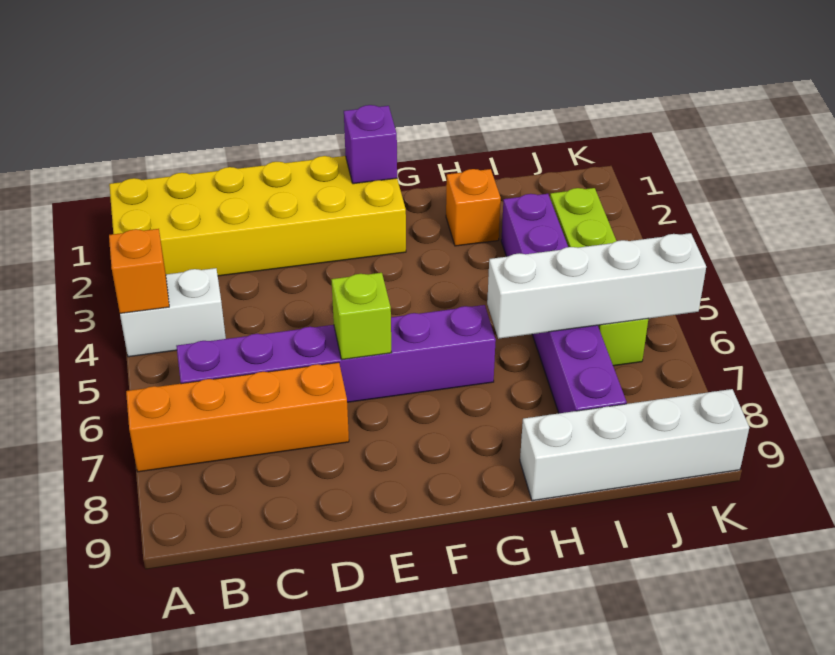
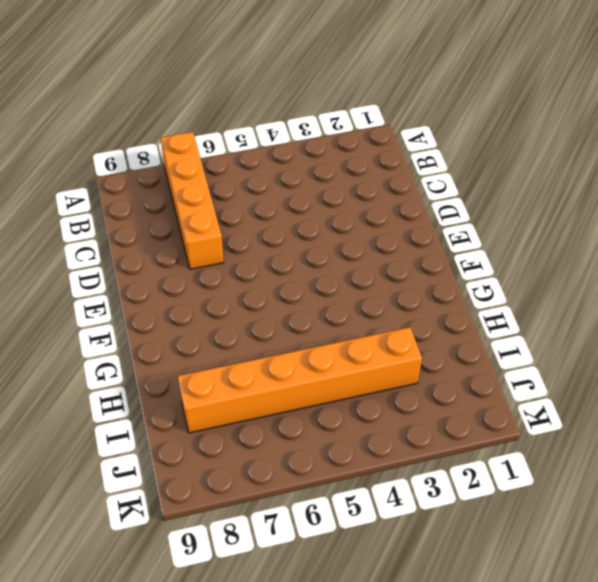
orange brick I3:I8 level 1 -> purple brick I3:I8 level 1
none -> yellow brick A1:F2 level 1
none -> white brick A4:B4 level 1
none -> purple brick B6:G6 level 1

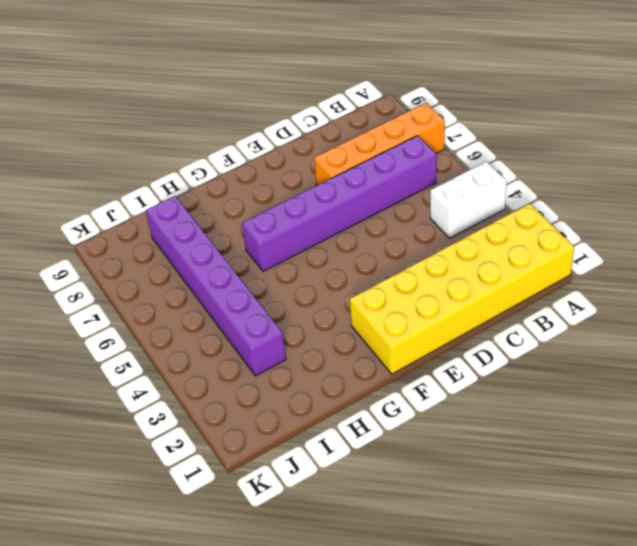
none -> orange brick H2 level 1
none -> white brick H9:K9 level 1
none -> lime brick J3:J6 level 1

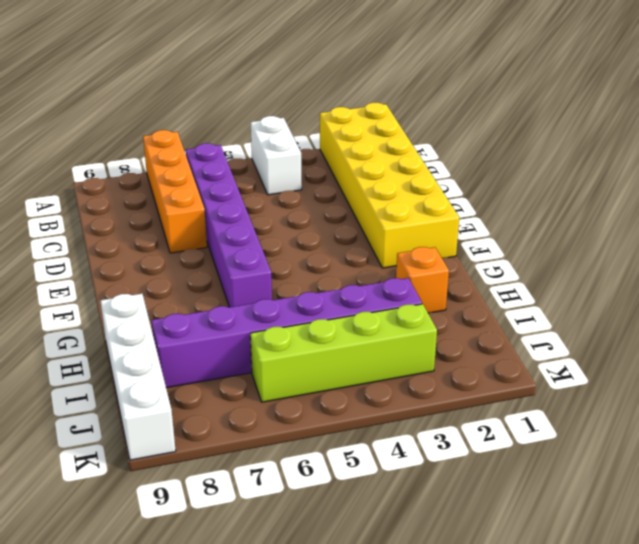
none -> orange brick A4 level 2
none -> lime brick E6 level 2
none -> purple brick F1 level 2

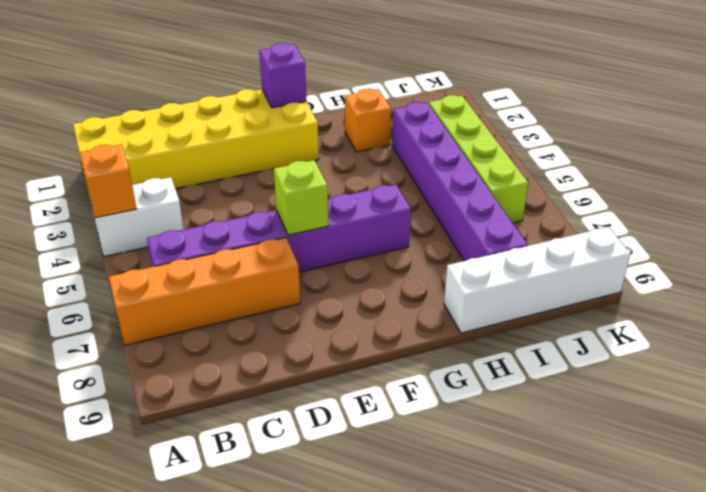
none -> white brick H6:K6 level 2

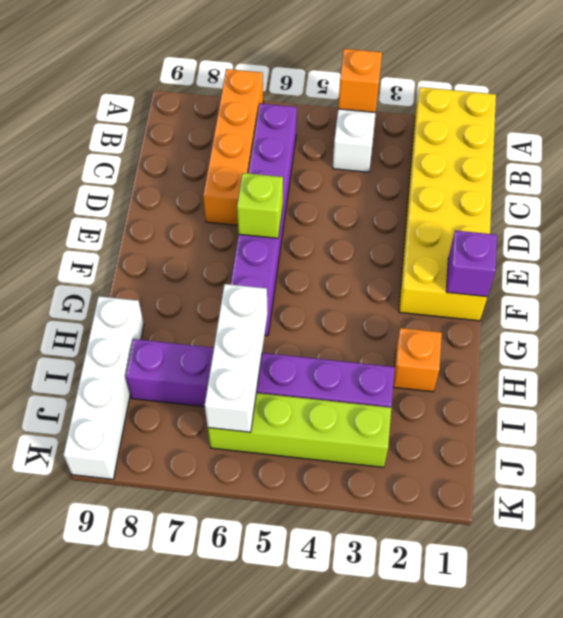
white brick H6:J6 level 2 -> white brick H6:K6 level 2

